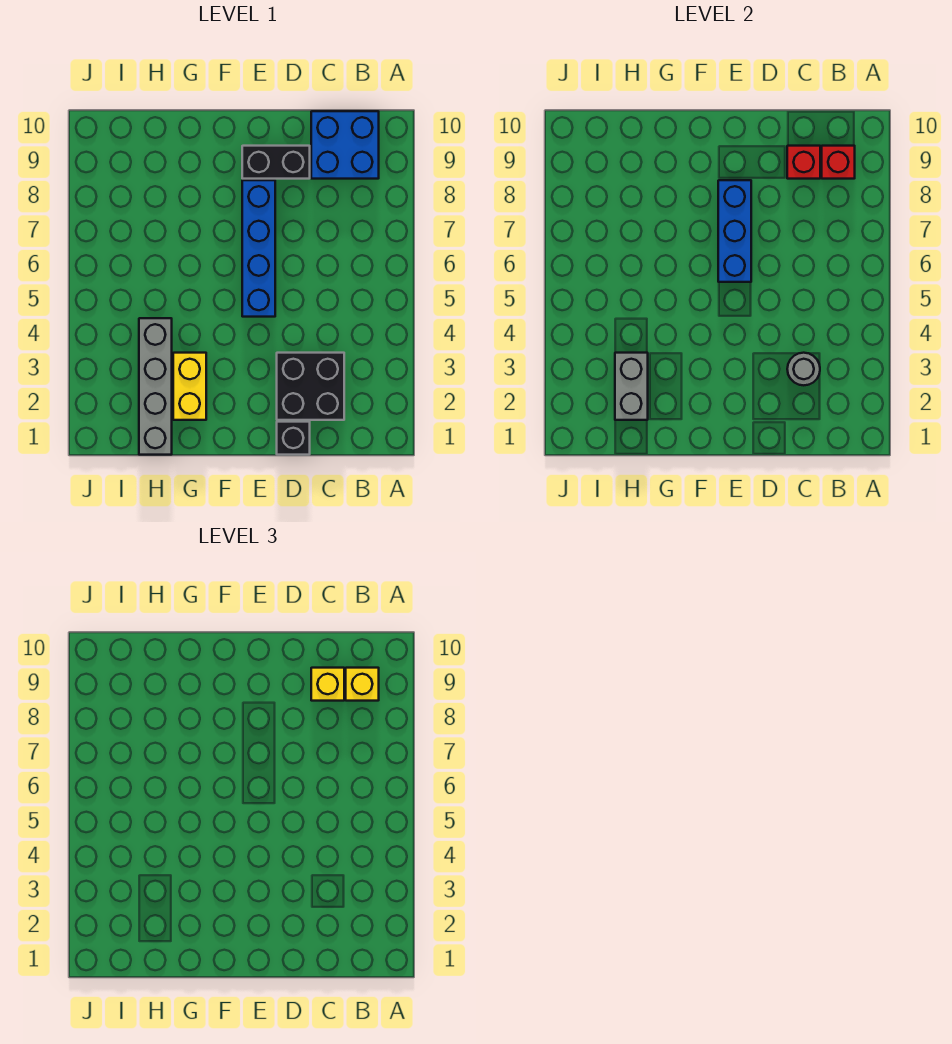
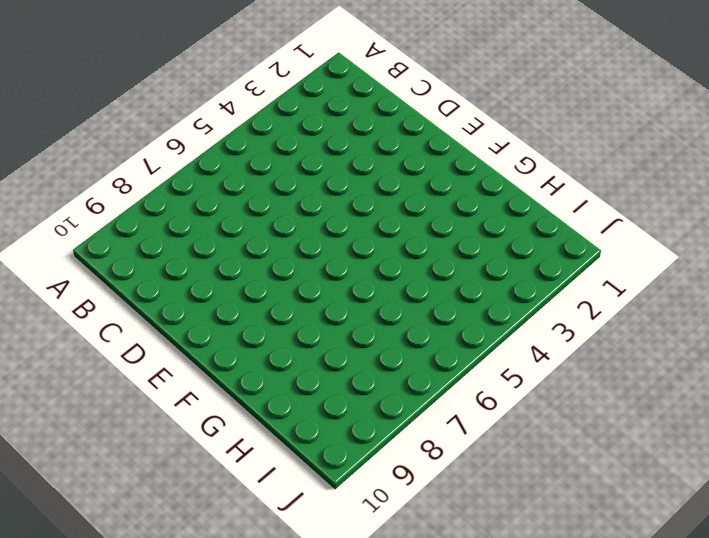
none -> blue brick B9:C10 level 1
none -> black brick C2:D3 level 1
none -> black brick D1 level 1

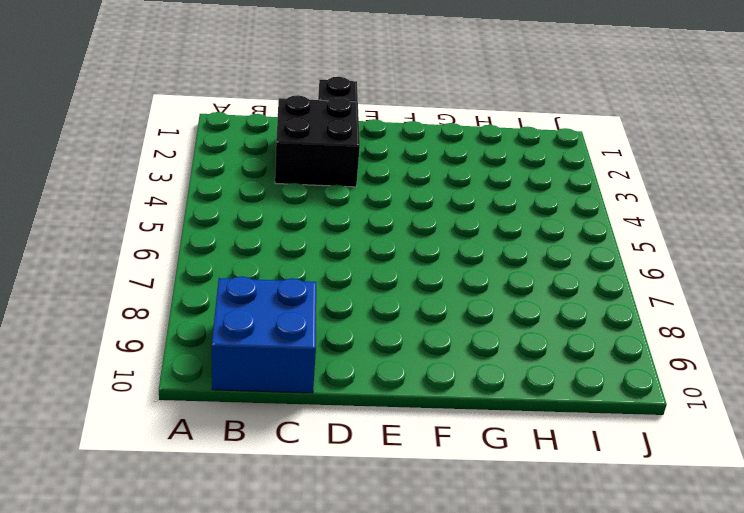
none -> black brick D9:E9 level 1
none -> blue brick E5:E8 level 1
none -> yellow brick G2:G3 level 1

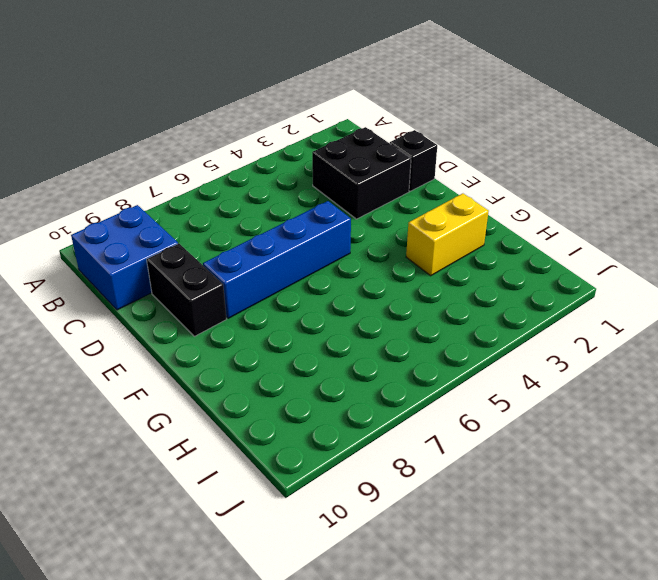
none -> grey brick H1:H4 level 1
none -> red brick B9 level 2
none -> grey round brick C3 level 2

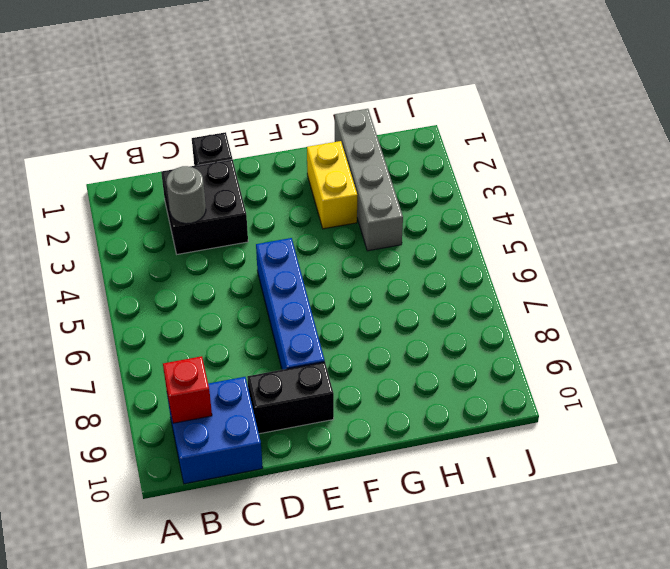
none -> red brick C9 level 2
none -> blue brick E6:E8 level 2
none -> grey brick H2:H3 level 2

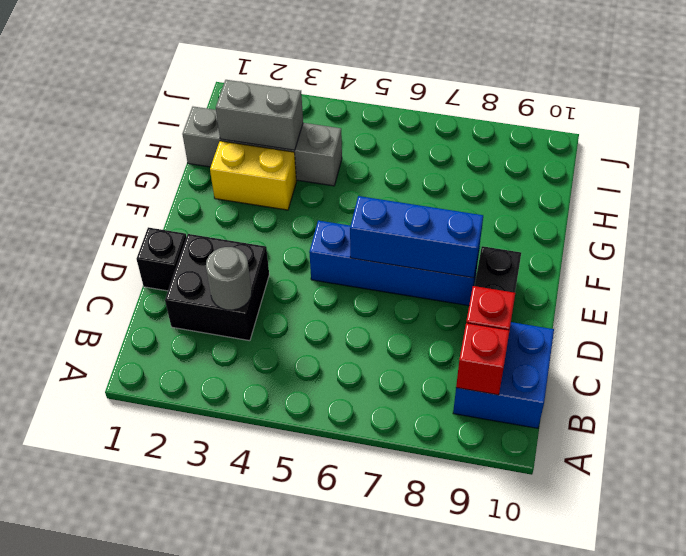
none -> yellow brick B9 level 3
none -> yellow brick C9 level 3

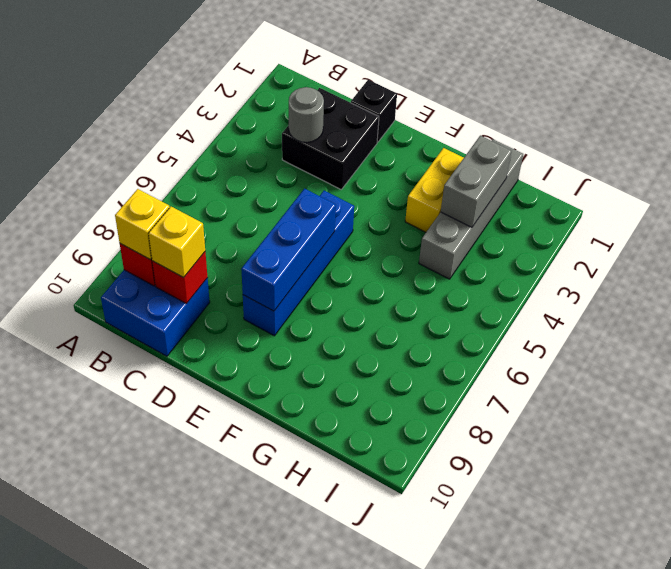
none -> black brick D9:E9 level 1

